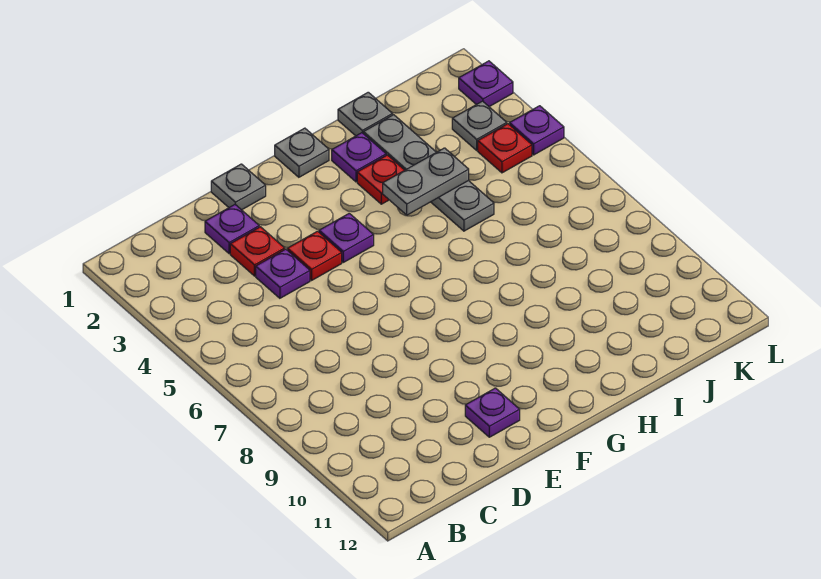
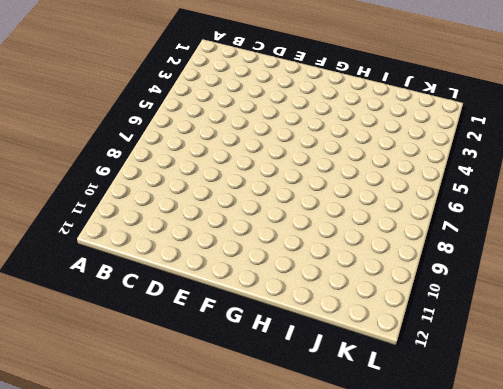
none -> purple plate D2 level 1
none -> red plate D3 level 1
none -> purple plate D4 level 1

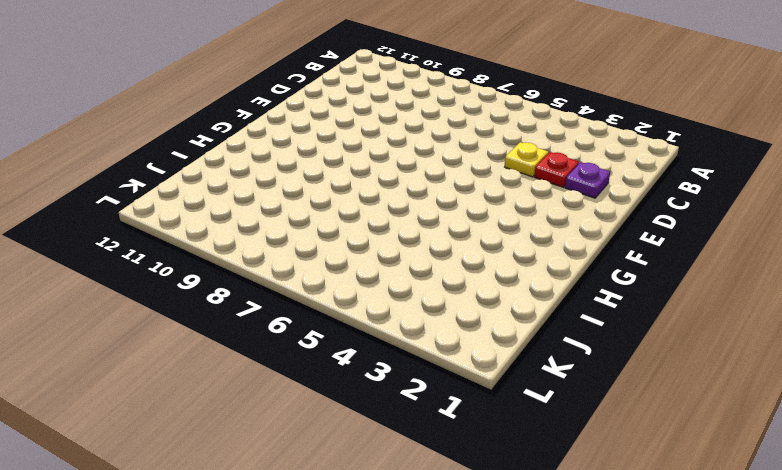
yellow plate D4 level 1 -> purple plate D4 level 1
none -> grey plate E1 level 1
none -> red plate E4 level 1
none -> purple plate E11 level 1

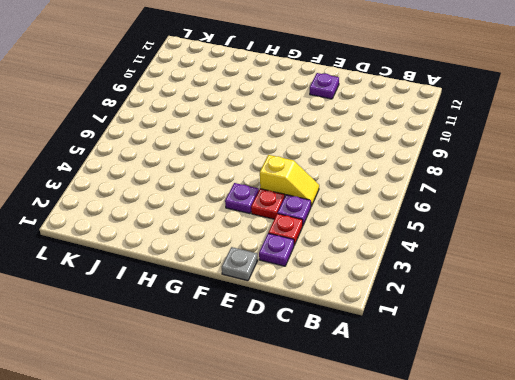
yellow slope D5:E5 level 1 top E -> none
none -> grey plate G1 level 1
none -> purple plate H2 level 1
none -> red plate H3 level 1

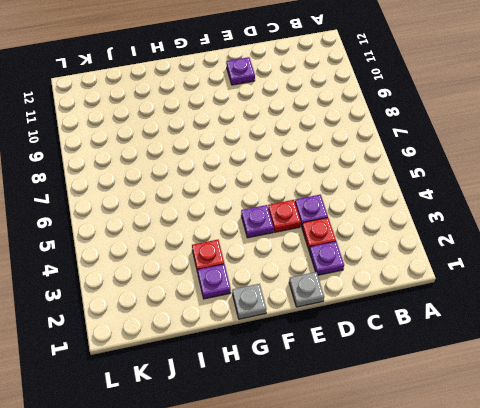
none -> grey plate I1 level 1
none -> grey plate I2:I5 level 1
none -> grey plate K3 level 1

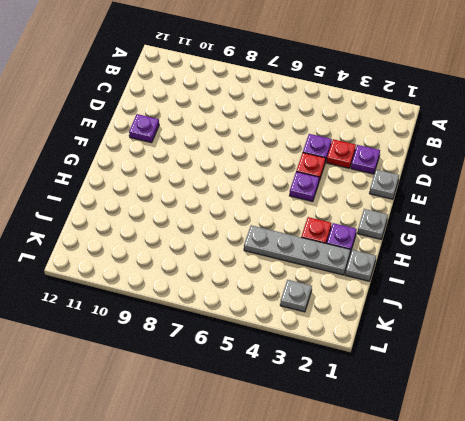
none -> red plate K4 level 1
none -> purple plate L2 level 1
none -> purple plate L4 level 1

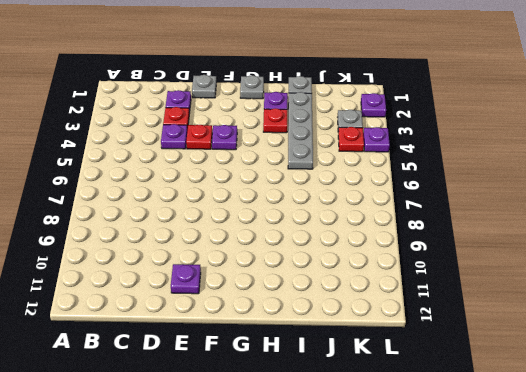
none -> grey plate H4:I4 level 2

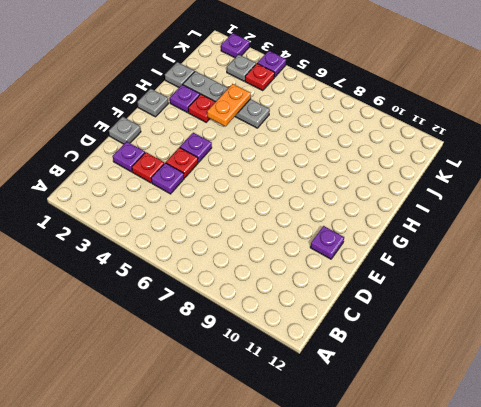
orange plate H4:I4 level 2 -> grey plate H4:I4 level 2

